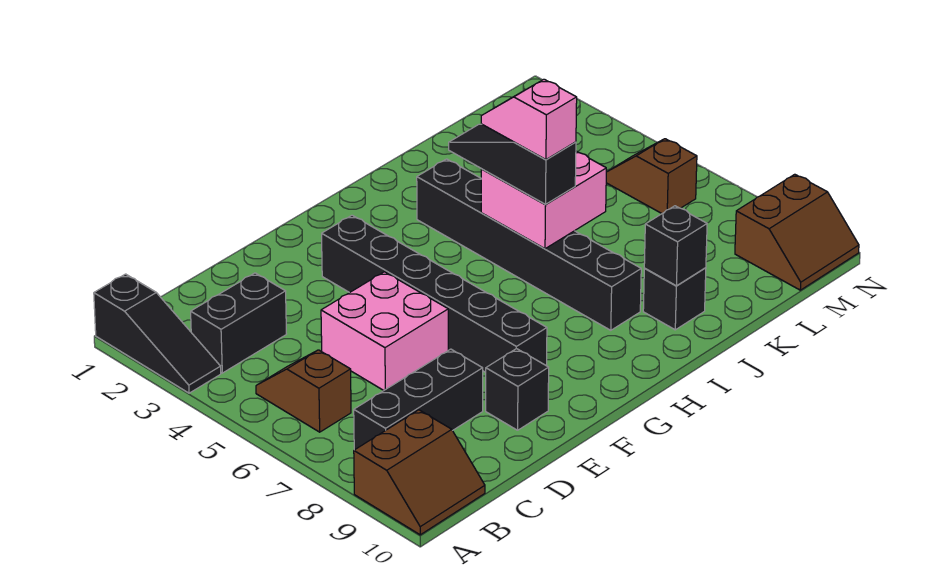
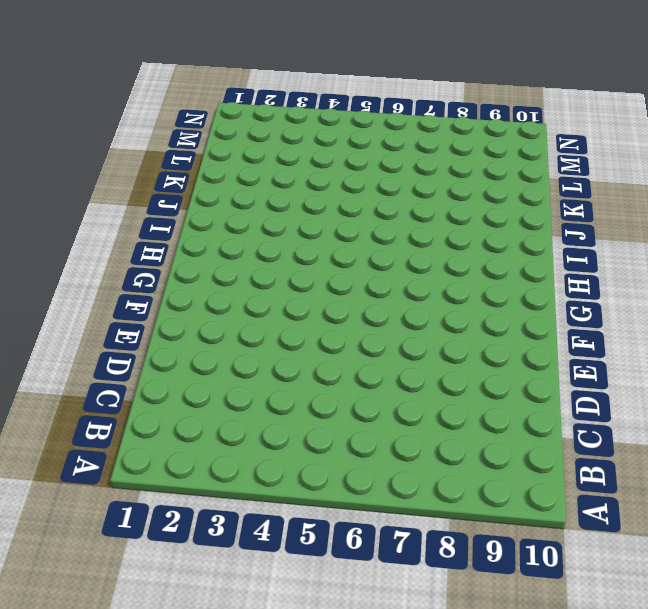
none -> black slope A1:A3 level 1 top 1
none -> brown slope A9:B10 level 1 top 9
none -> black brick B3:C3 level 1

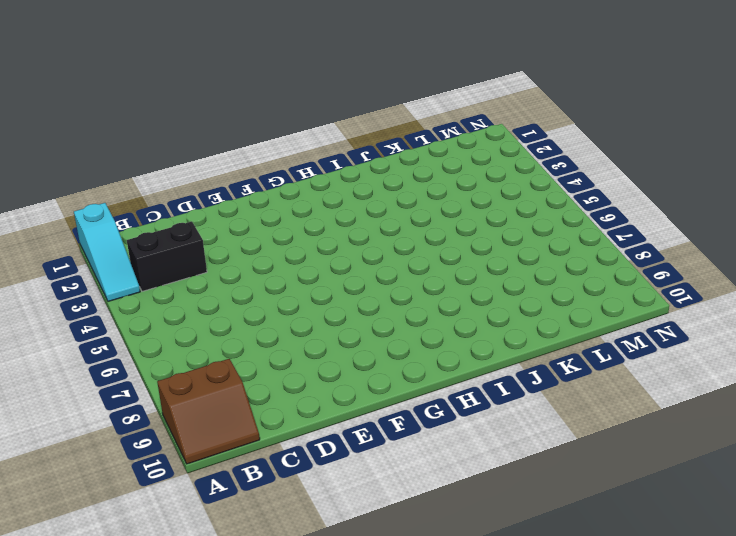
cyan slope A1:A3 level 1 top 1 -> black slope A1:A3 level 1 top 1
none -> brown slope B5:B6 level 1 top 6
none -> black brick B8:D8 level 1
none -> pink brick D5:E6 level 1

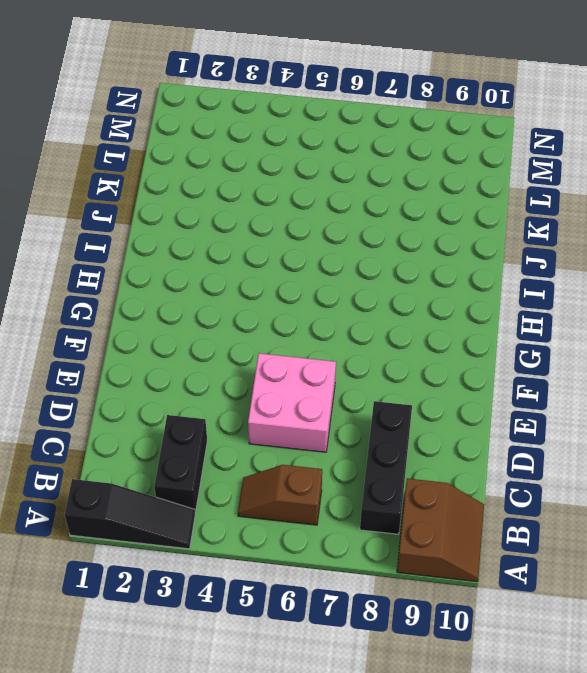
none -> black brick E9 level 1
none -> black brick F3:F8 level 1
none -> black brick I3:I8 level 1

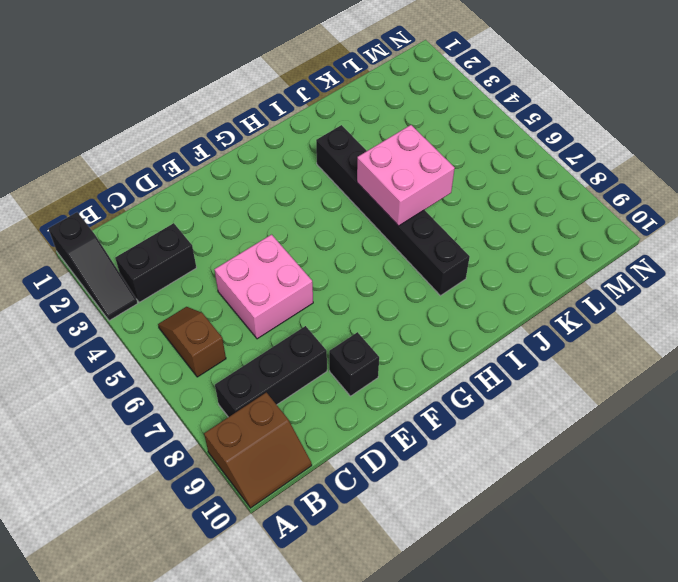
none -> black brick F3:F8 level 1
none -> black brick J9 level 1
none -> brown slope M5:M6 level 1 top 6

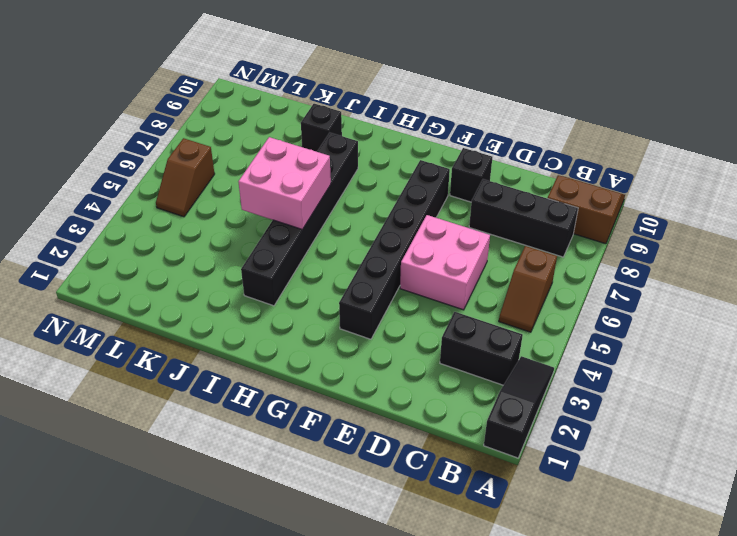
none -> brown slope M9:N10 level 1 top 9
none -> black brick J9 level 2
none -> black slope I4:I6 level 3 top 6

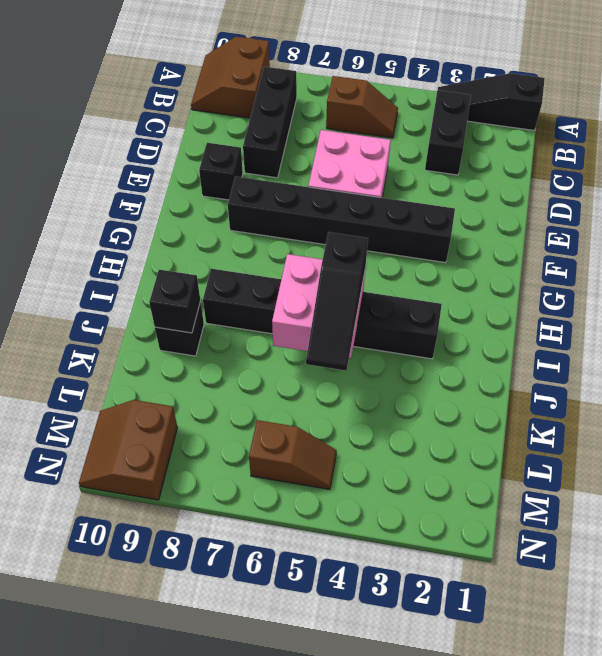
black slope I5:K5 level 3 top I -> black slope I4:I6 level 3 top 6
none -> pink slope I5:I6 level 4 top 6

